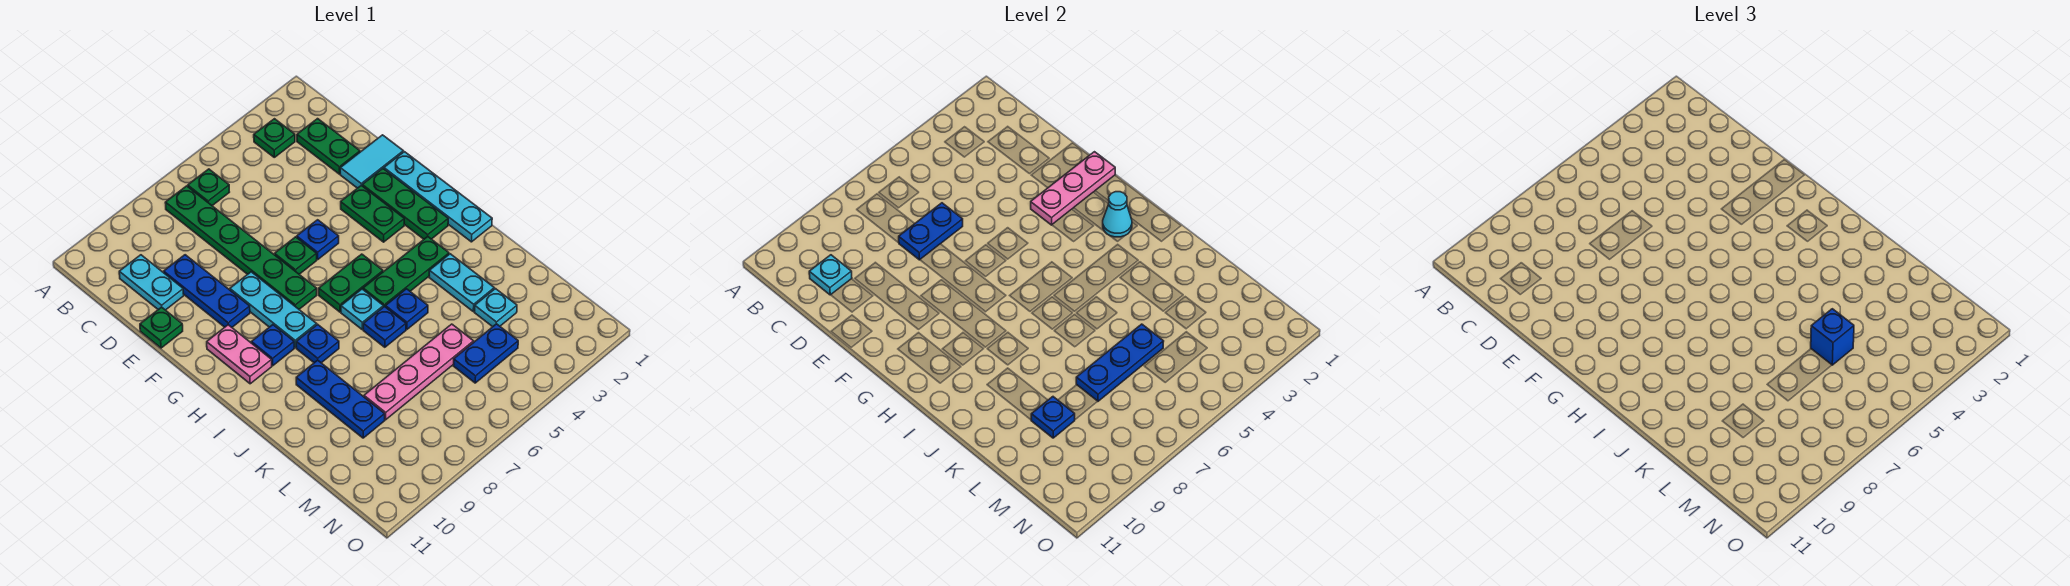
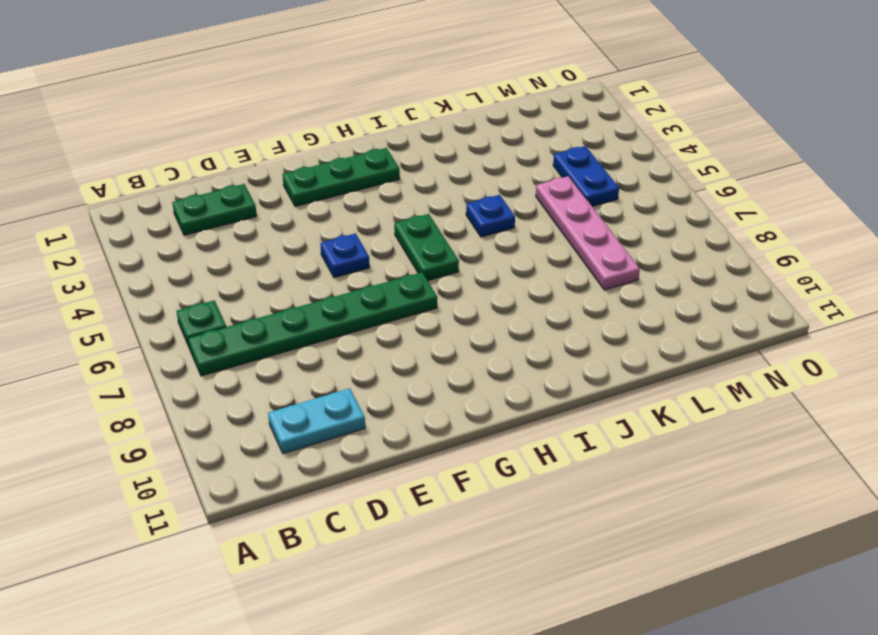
none -> green plate B3 level 1
none -> blue plate D9:F9 level 1
none -> cyan tile E1:E2 level 1
none -> green plate E11 level 1

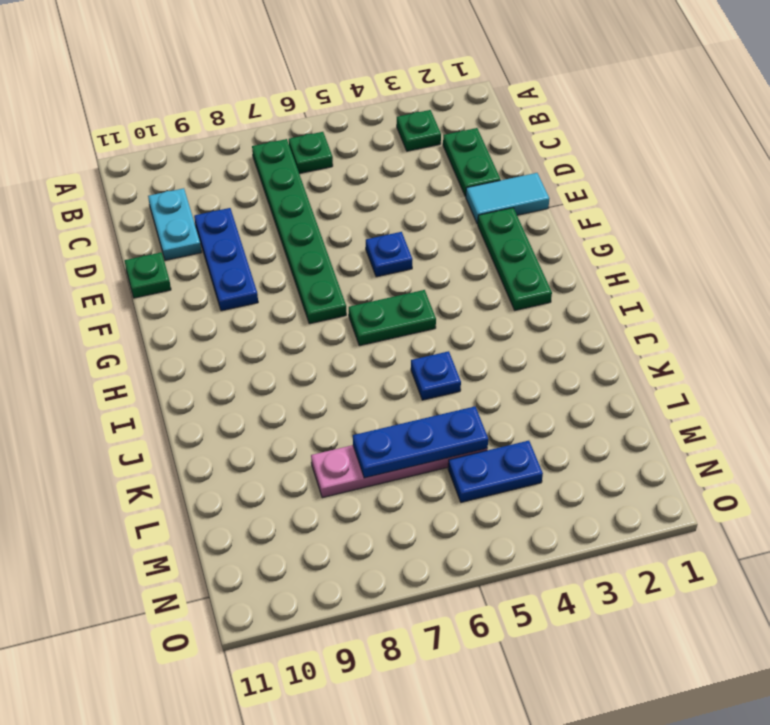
none -> cyan plate F1:I1 level 1
none -> green plate F3:G3 level 1
none -> green plate F6 level 1
none -> cyan plate F8:H8 level 1

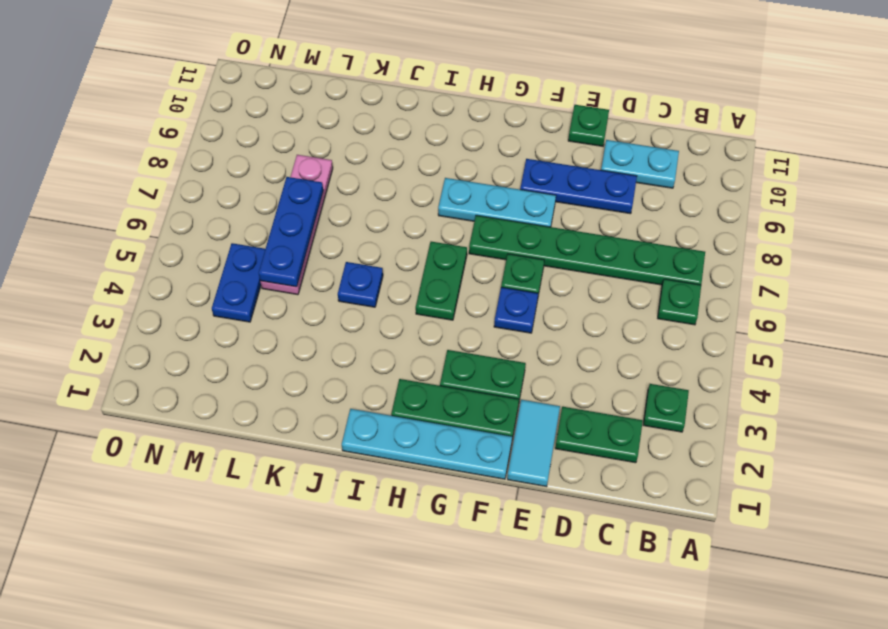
none -> pink plate G10:H10 level 1
none -> blue plate H9 level 1
none -> green plate I3:I5 level 1
none -> cyan plate I6 level 1

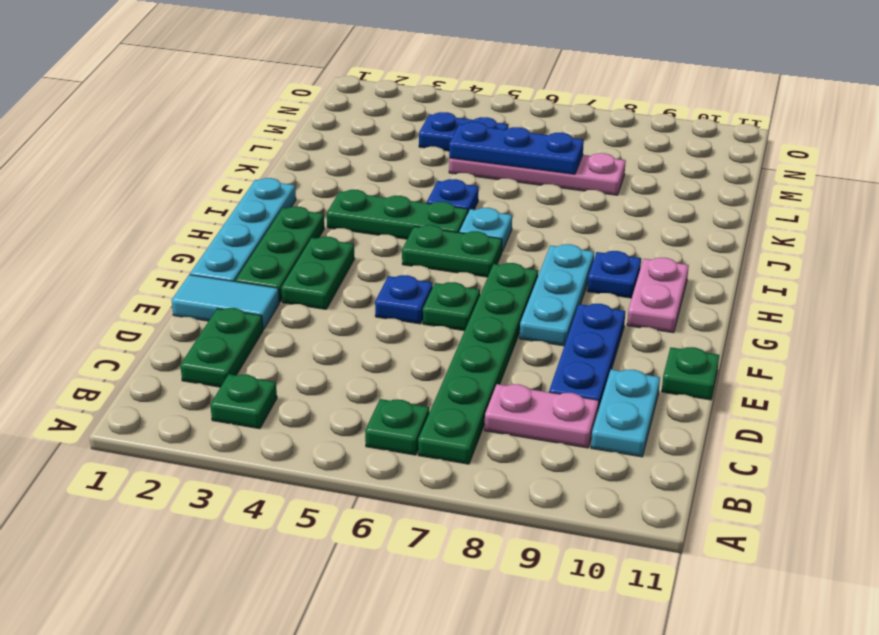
pink plate C8:C9 level 1 -> none
none -> blue plate I8 level 1
none -> cyan plate J3:K3 level 1
none -> blue plate J6 level 1
none -> blue plate J9:L9 level 1

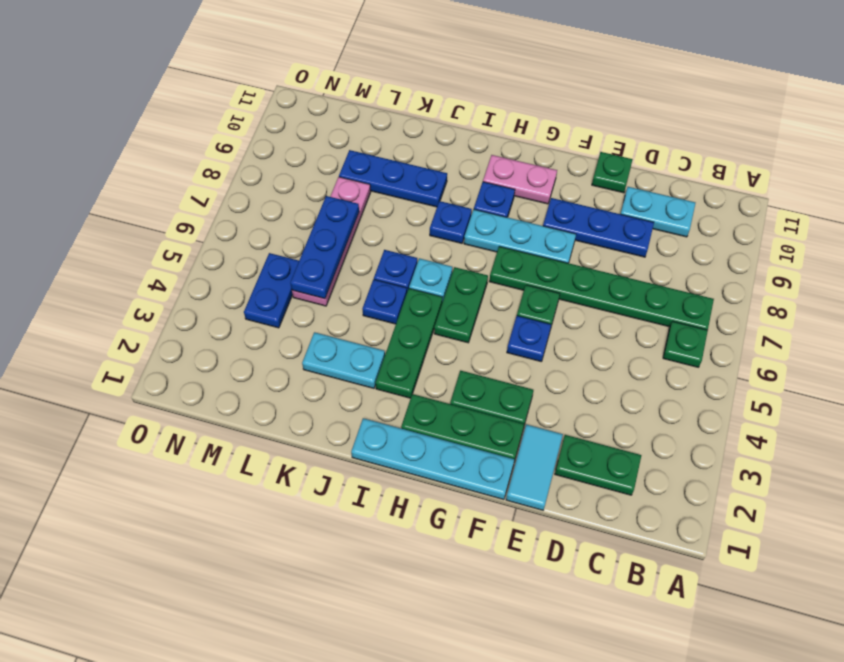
none -> green plate B3 level 1
none -> cyan plate L3 level 1
none -> cyan plate C10 level 2
none -> blue plate D6:D7 level 2

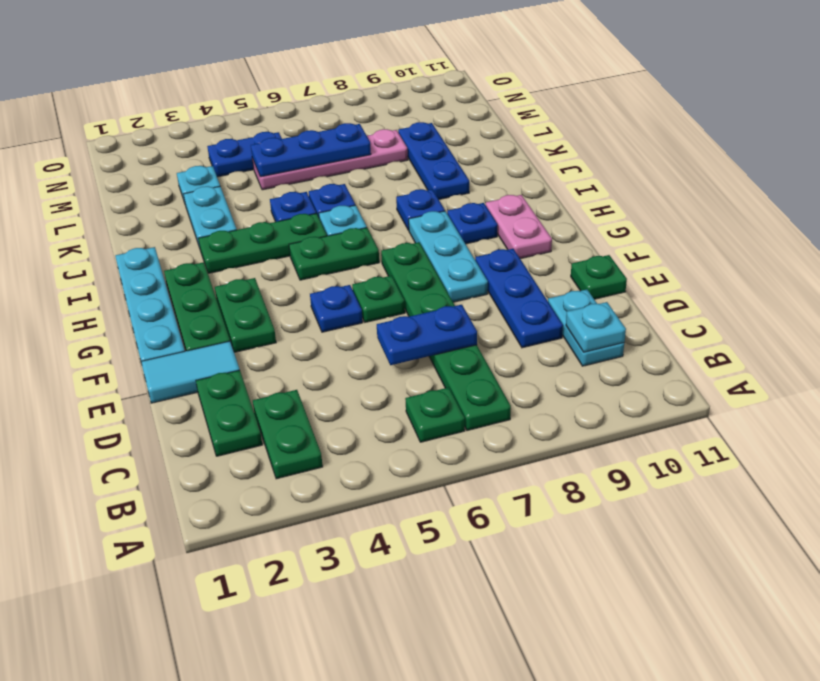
green plate B3:C3 level 1 -> green plate B3 level 1
none -> pink plate F1:F3 level 2
none -> cyan cone H2 level 2
none -> blue plate L9 level 2
none -> blue brick L5 level 3

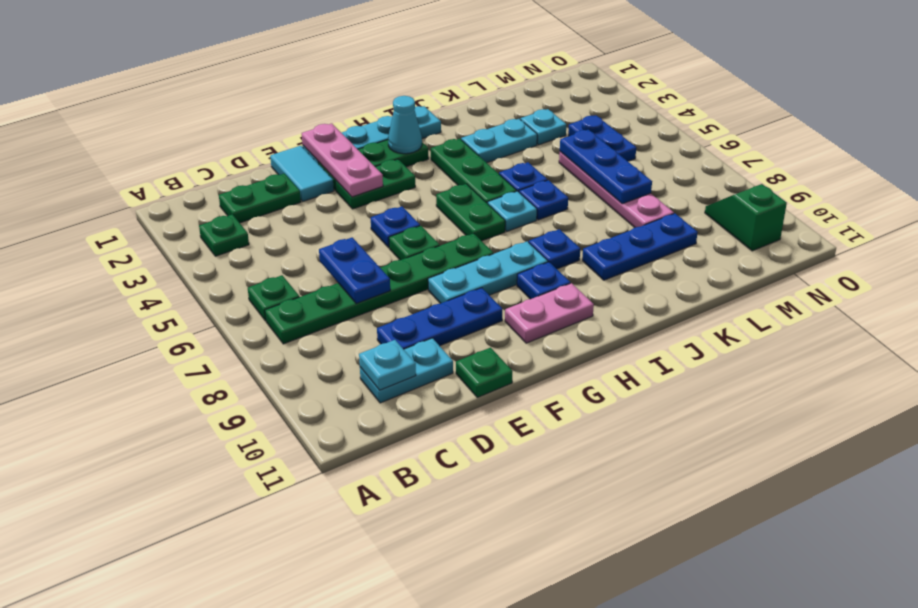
green slope N9:N10 level 1 top 10 -> none
none -> blue plate L9 level 2
none -> blue brick L5 level 3

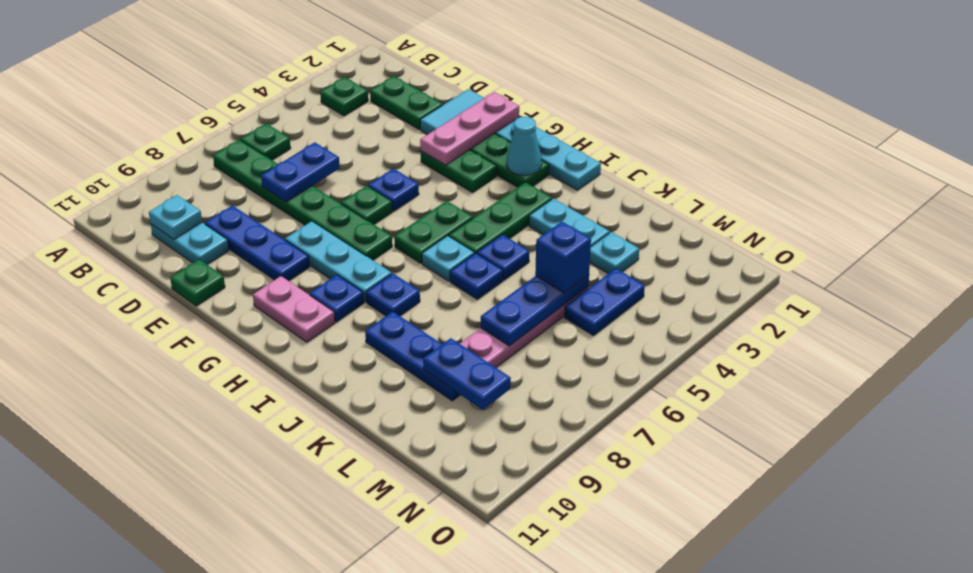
blue plate L9:M9 level 2 -> blue plate L9 level 2

